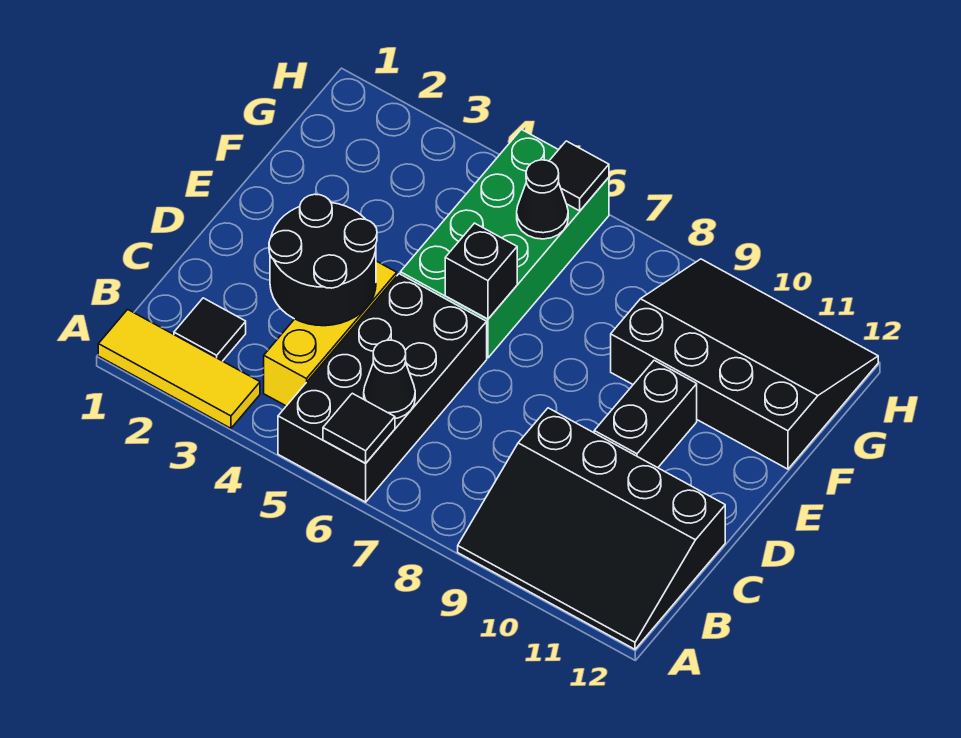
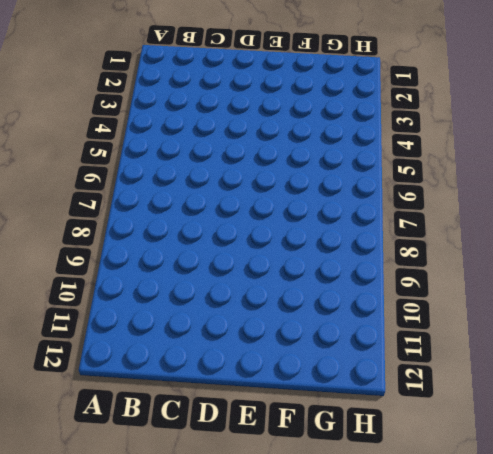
none -> yellow tile A1:A3 level 1
none -> black brick A5:D6 level 1
none -> black slope A9:C12 level 1 top C

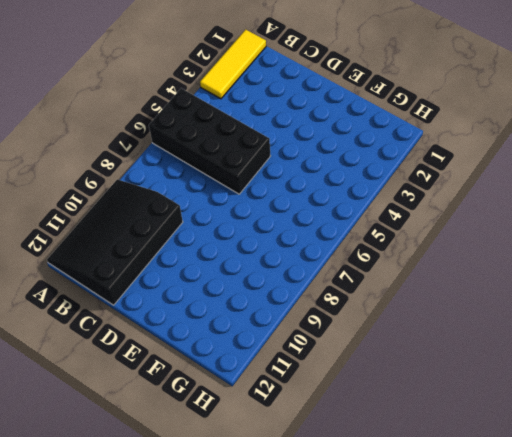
none -> black tile B2 level 1
none -> yellow brick B4:D4 level 1
none -> black brick D10:E10 level 1

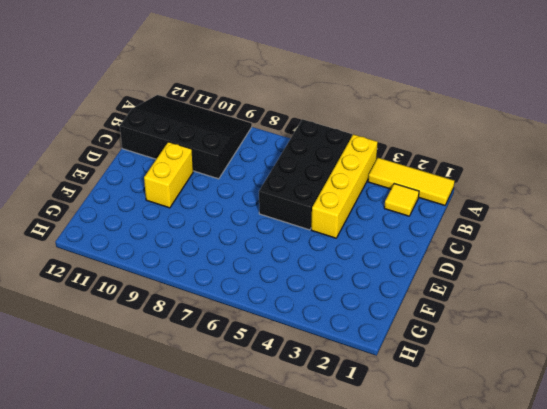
yellow brick A4:D4 level 1 -> yellow brick B4:D4 level 1
yellow tile B2 level 1 -> black tile B2 level 1
yellow brick D10:E10 level 1 -> black brick D10:E10 level 1
none -> green brick E5:H6 level 1
none -> black slope F9:H12 level 1 top F
none -> black tile A6 level 2

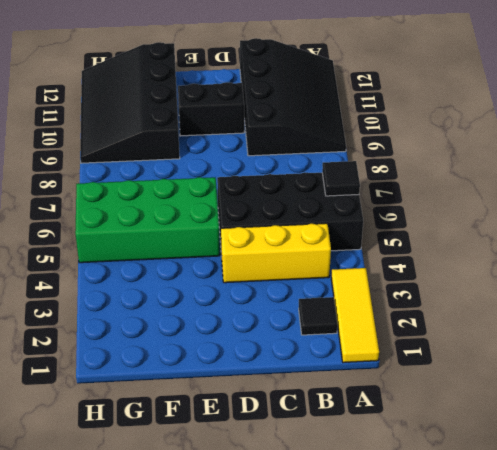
none -> black cone B6 level 2
none -> black round brick C3:D4 level 2
none -> black brick E6 level 2

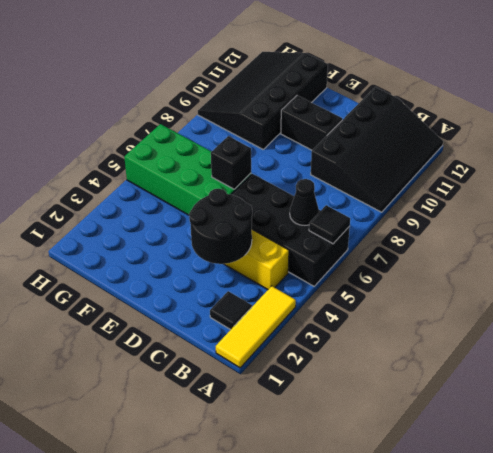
none -> black cone G6 level 2
none -> black tile H6 level 2

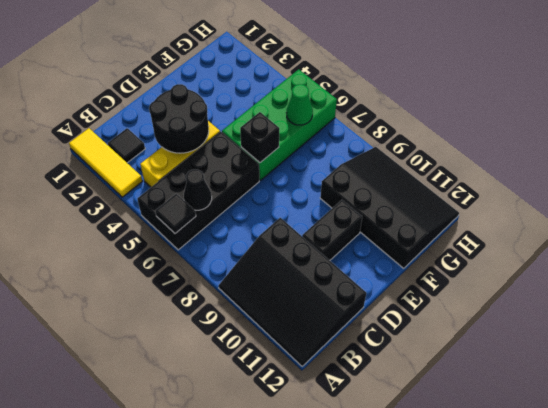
green cone G6 level 2 -> black cone G6 level 2
none -> black tile H6 level 2

